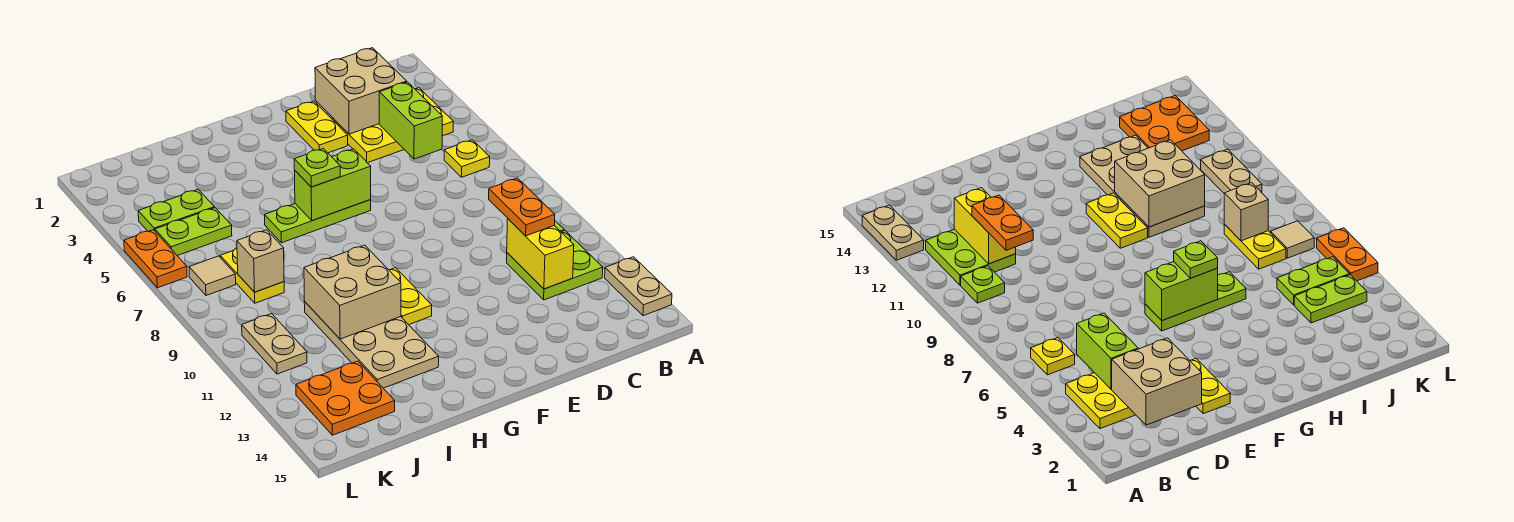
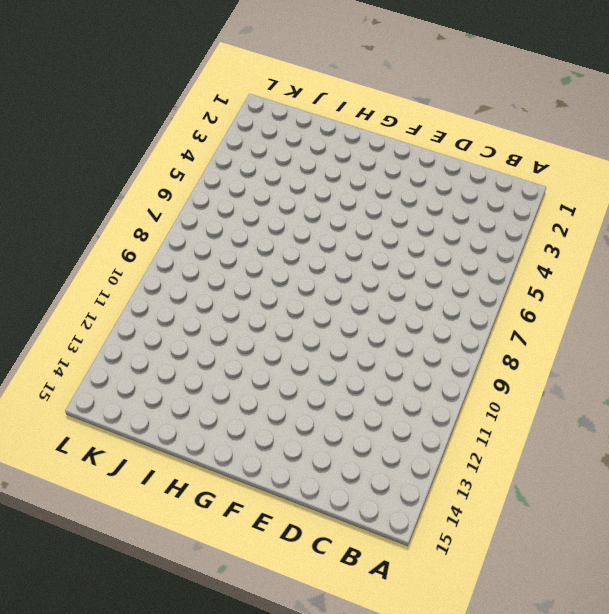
none -> tan plate A13:A14 level 1
none -> yellow plate B3:D4 level 1
none -> yellow plate B6 level 1

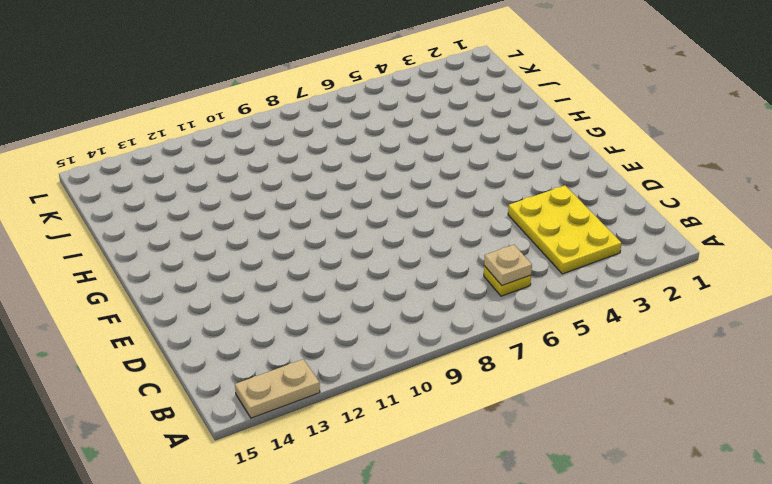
tan plate B6 level 2 -> none
none -> lime plate B10 level 1
none -> lime plate B11:C12 level 1
none -> yellow plate E2:E3 level 1

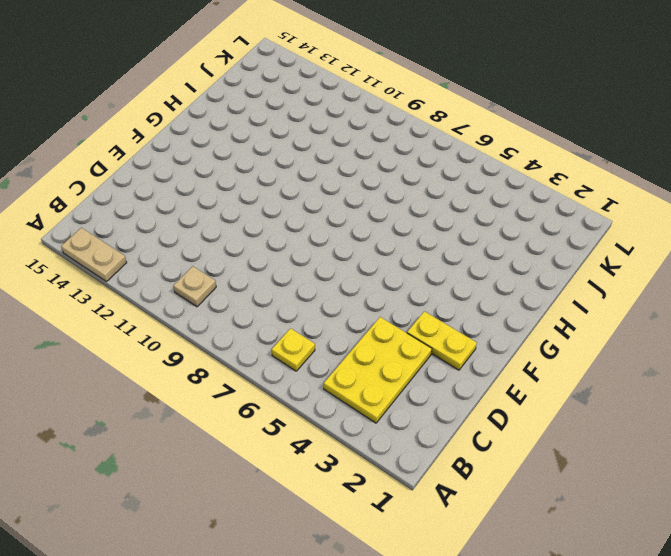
tan plate B10 level 1 -> lime plate B10 level 1
none -> lime plate B11:C12 level 1
none -> lime plate F6:H6 level 1
none -> yellow plate G10:G11 level 1

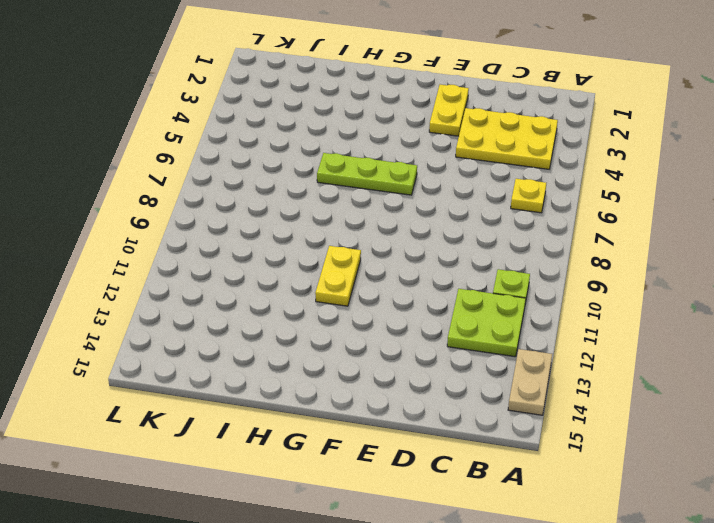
none -> tan plate H10:I13 level 1
none -> lime plate J4:K4 level 1
none -> lime plate J5:K5 level 1

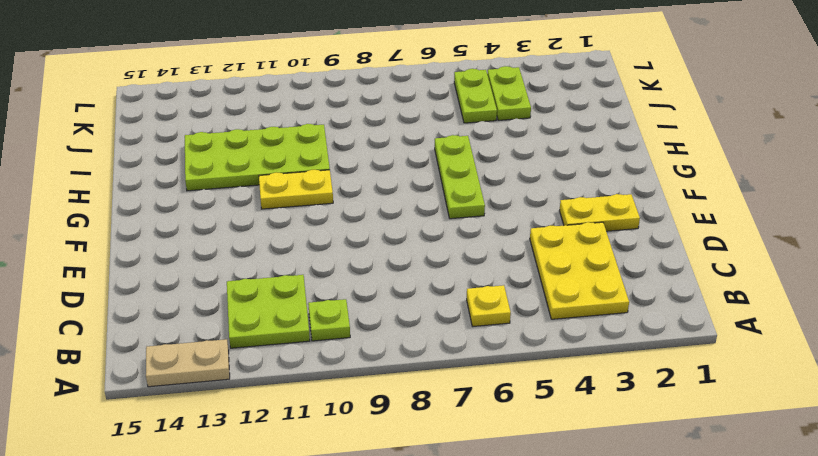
lime plate H10:I13 level 1 -> tan plate H10:I13 level 1
none -> yellow plate J7:J8 level 1
none -> orange plate J13:K14 level 1
none -> tan tile K7 level 1

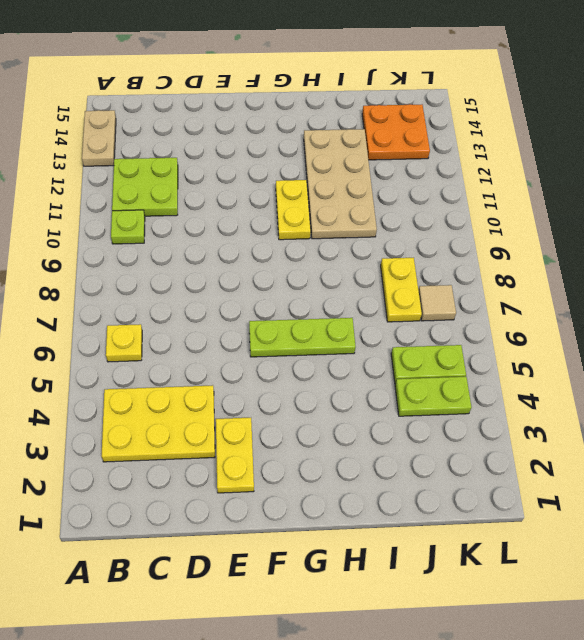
none -> tan plate K10:K11 level 1
none -> orange plate L5:L6 level 1
none -> tan brick C2:D3 level 2

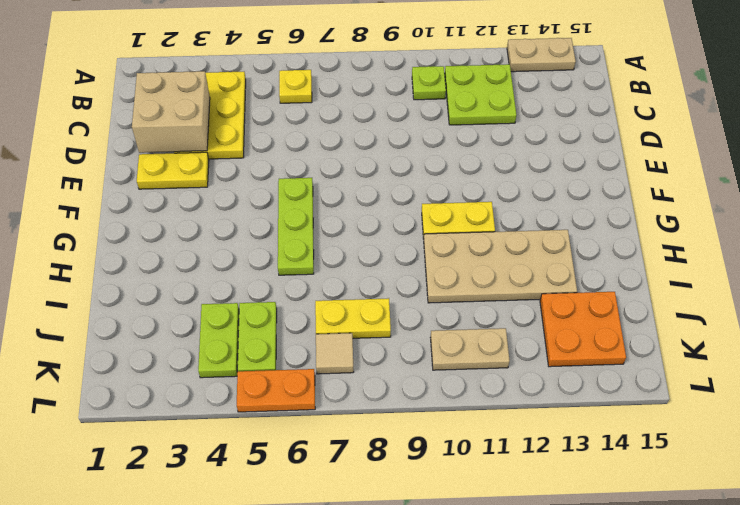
none -> lime brick C4:C5 level 2
none -> yellow brick C11:C12 level 2
none -> lime brick F6:G6 level 2

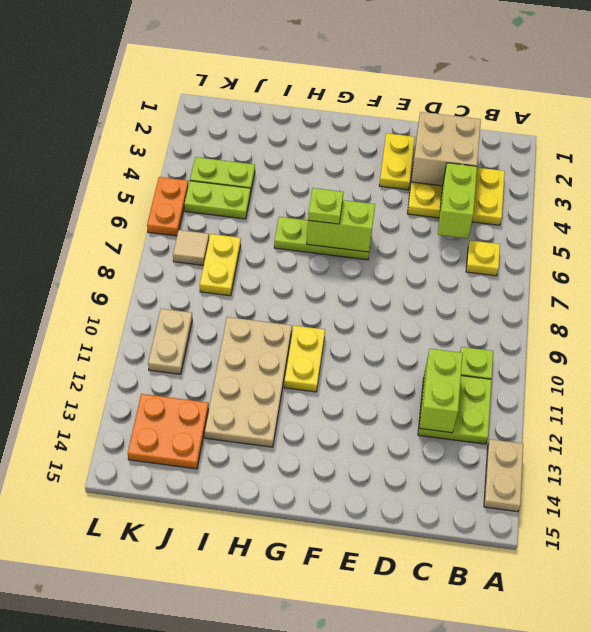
lime brick C11:C12 level 2 -> yellow brick C11:C12 level 2
none -> tan brick H10:I11 level 2
none -> tan brick J8 level 2
none -> orange plate C10:C11 level 3

